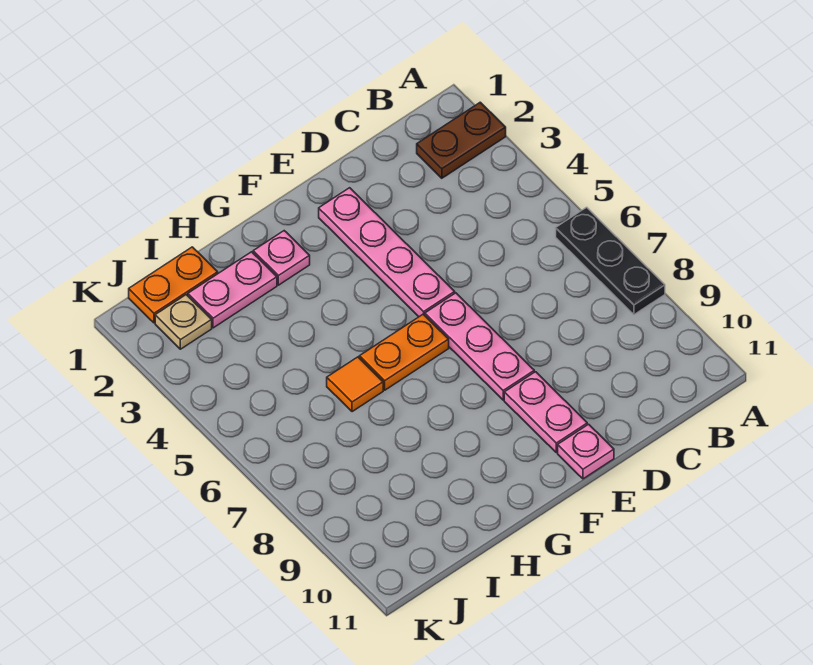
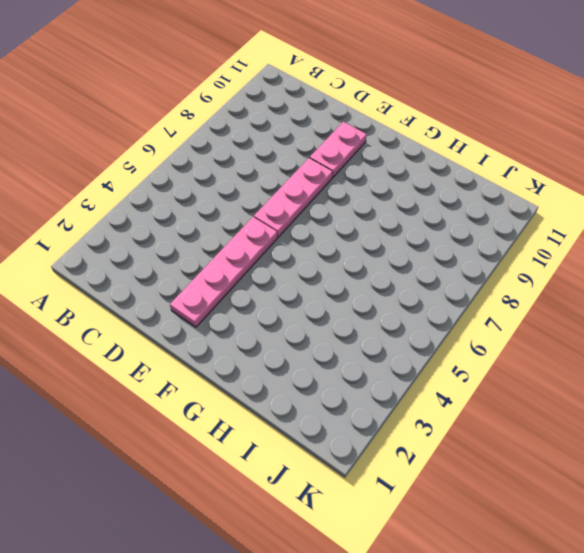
none -> brown plate A2:B2 level 1
none -> black plate A6:A8 level 1
none -> pink plate E11 level 1

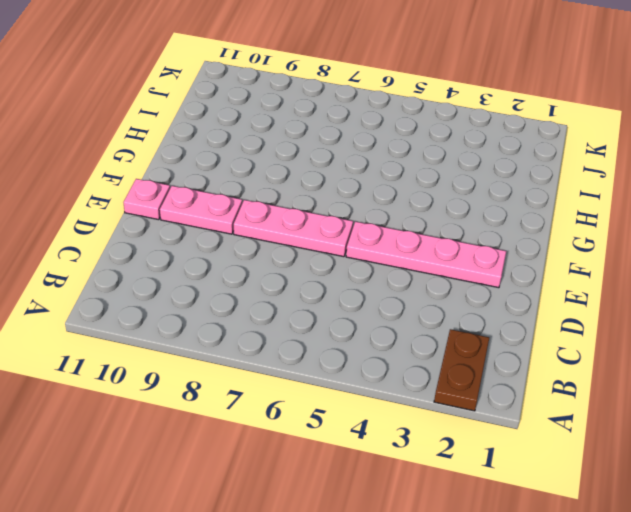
none -> black plate A6:A8 level 1
none -> orange plate F6:G6 level 1
none -> pink plate G2 level 1

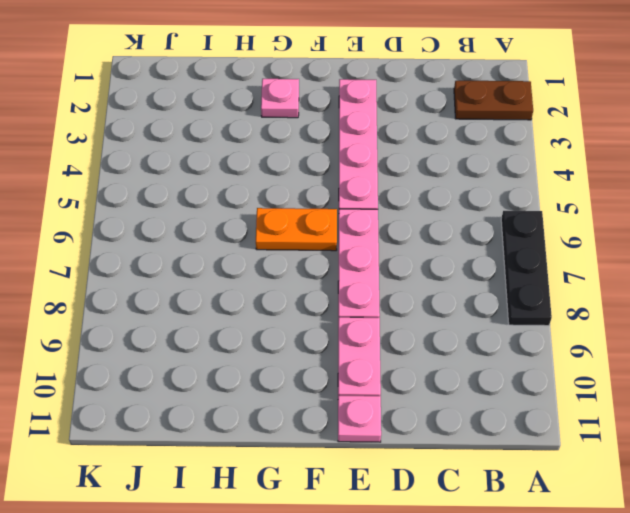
none -> pink plate H2:I2 level 1
none -> orange tile H6 level 1
none -> orange plate I1:J1 level 1

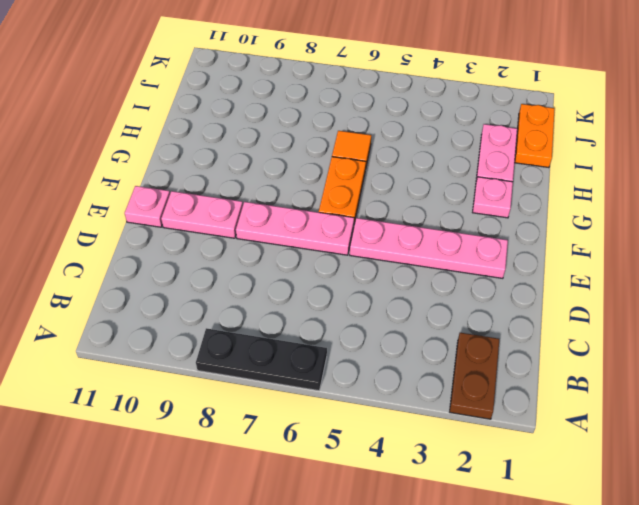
none -> tan plate J2 level 1

